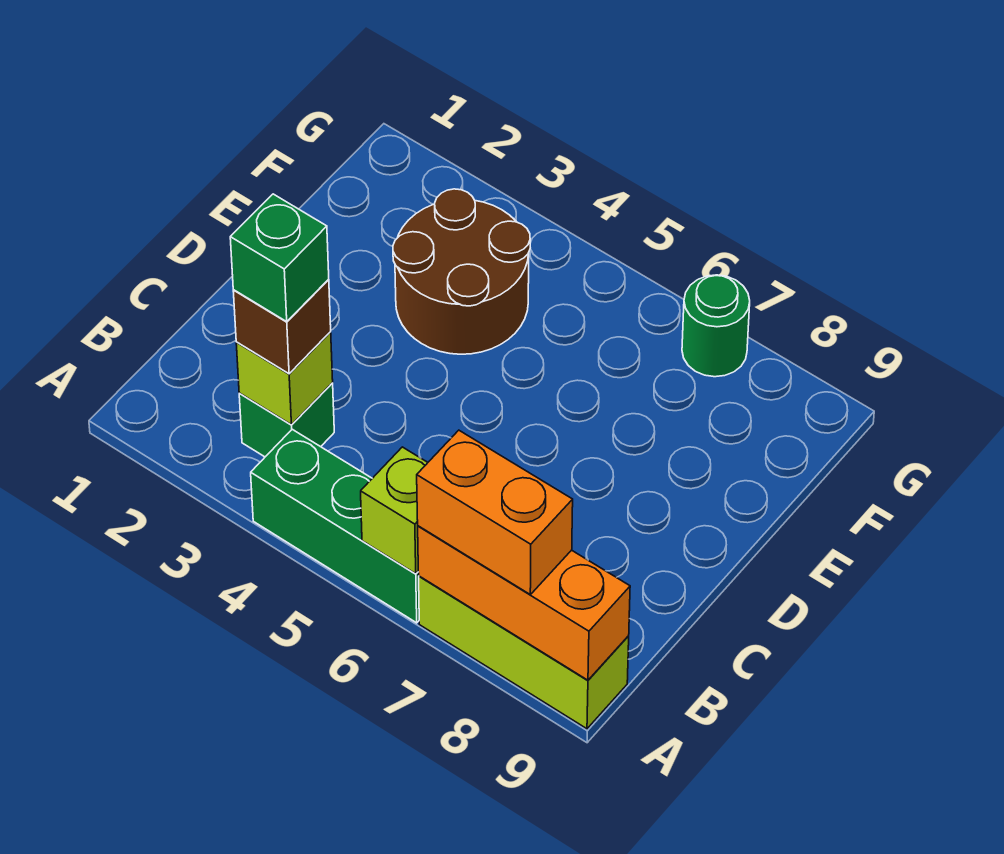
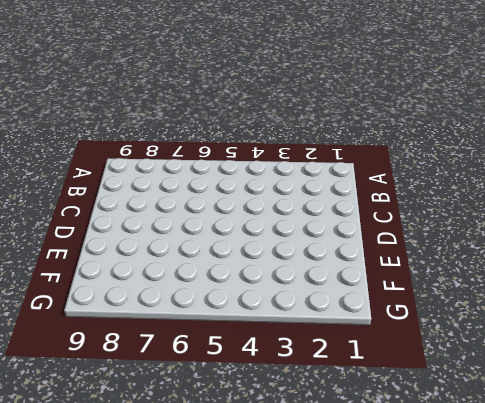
none -> green brick A4:A6 level 1
none -> lime brick A7:A9 level 1

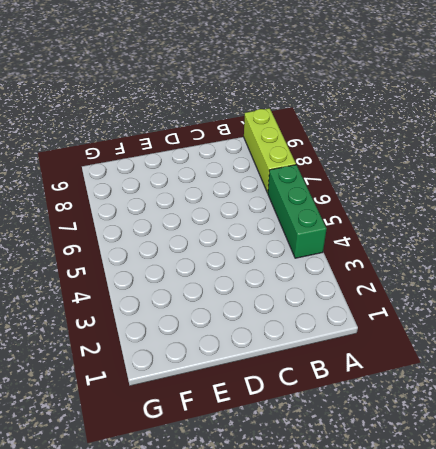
none -> green brick B3 level 1
none -> brown round brick E3:F4 level 1

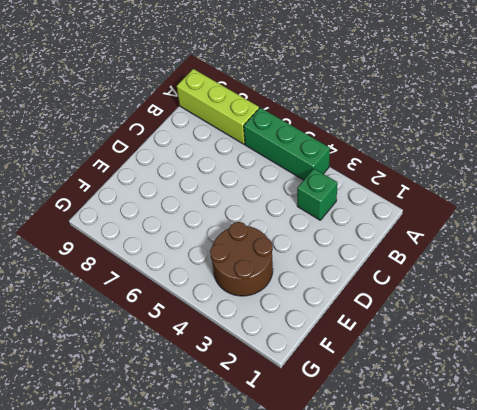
none -> green round brick G7 level 1
none -> lime brick A6 level 2

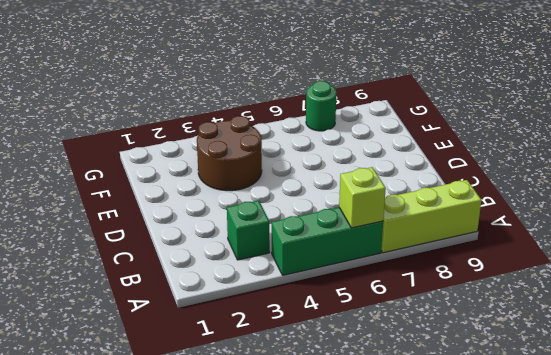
none -> orange brick A7:A9 level 2
none -> lime brick B3 level 2

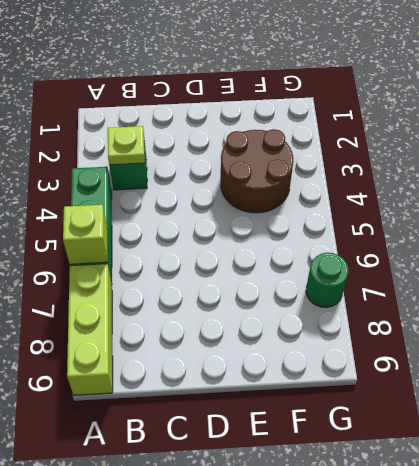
lime plate B3 level 2 -> lime brick B3 level 2
none -> orange brick A7:A9 level 2
none -> orange brick A7:A8 level 3

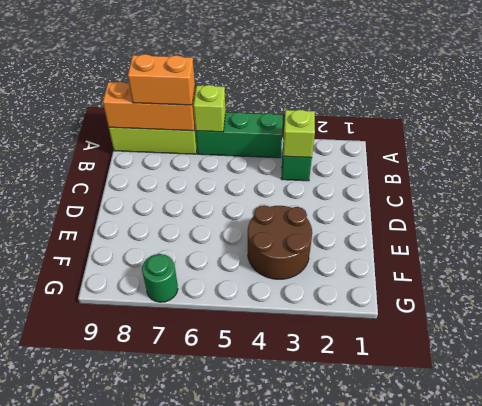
none -> brown brick B3 level 3
none -> green brick B3 level 4

